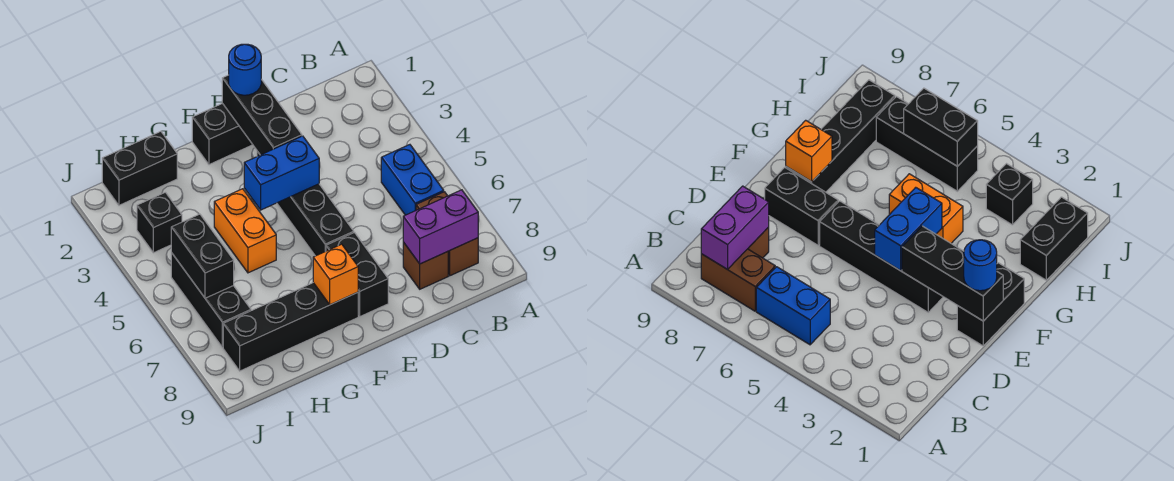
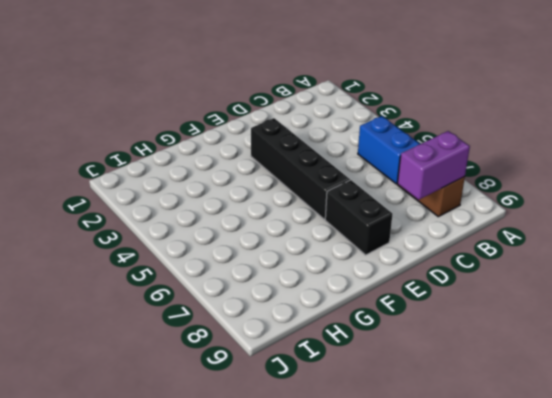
none -> brown brick C8 level 1
none -> black brick E1:F1 level 1
none -> black brick F8:I8 level 1

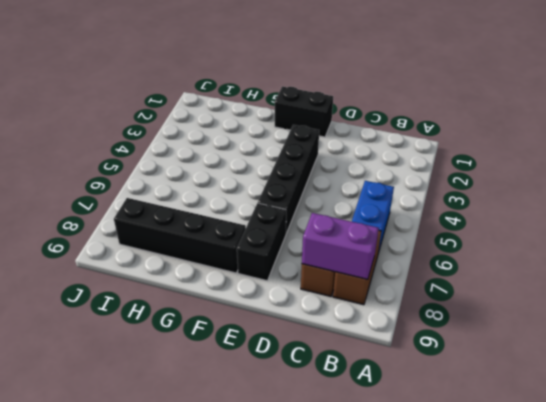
none -> orange brick G4:G5 level 1
none -> black brick H1:I1 level 1
none -> black brick I3 level 1

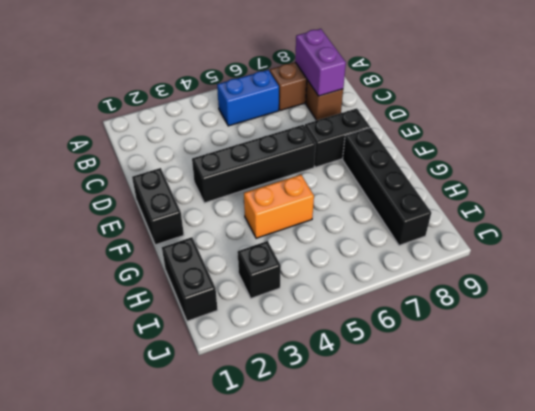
none -> black brick I5:I7 level 1
none -> black brick E1:E3 level 2
none -> blue brick E4:F4 level 2

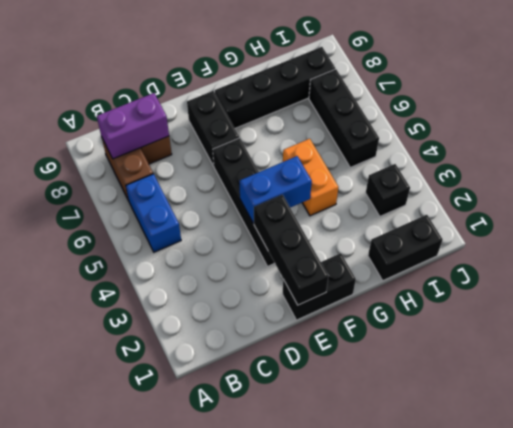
none -> orange brick F8 level 2
none -> black brick I5:I6 level 2
none -> blue round brick E1 level 3

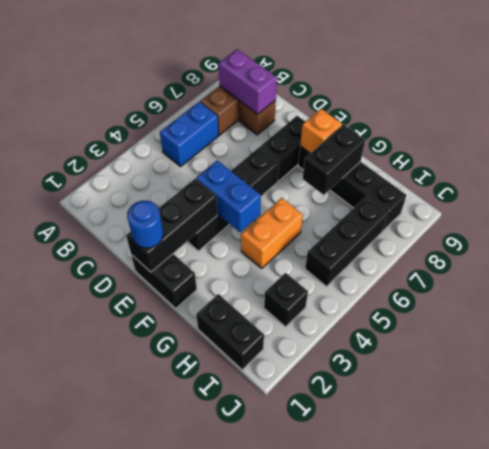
black brick G7:G8 level 2 -> black brick I5:I6 level 2

